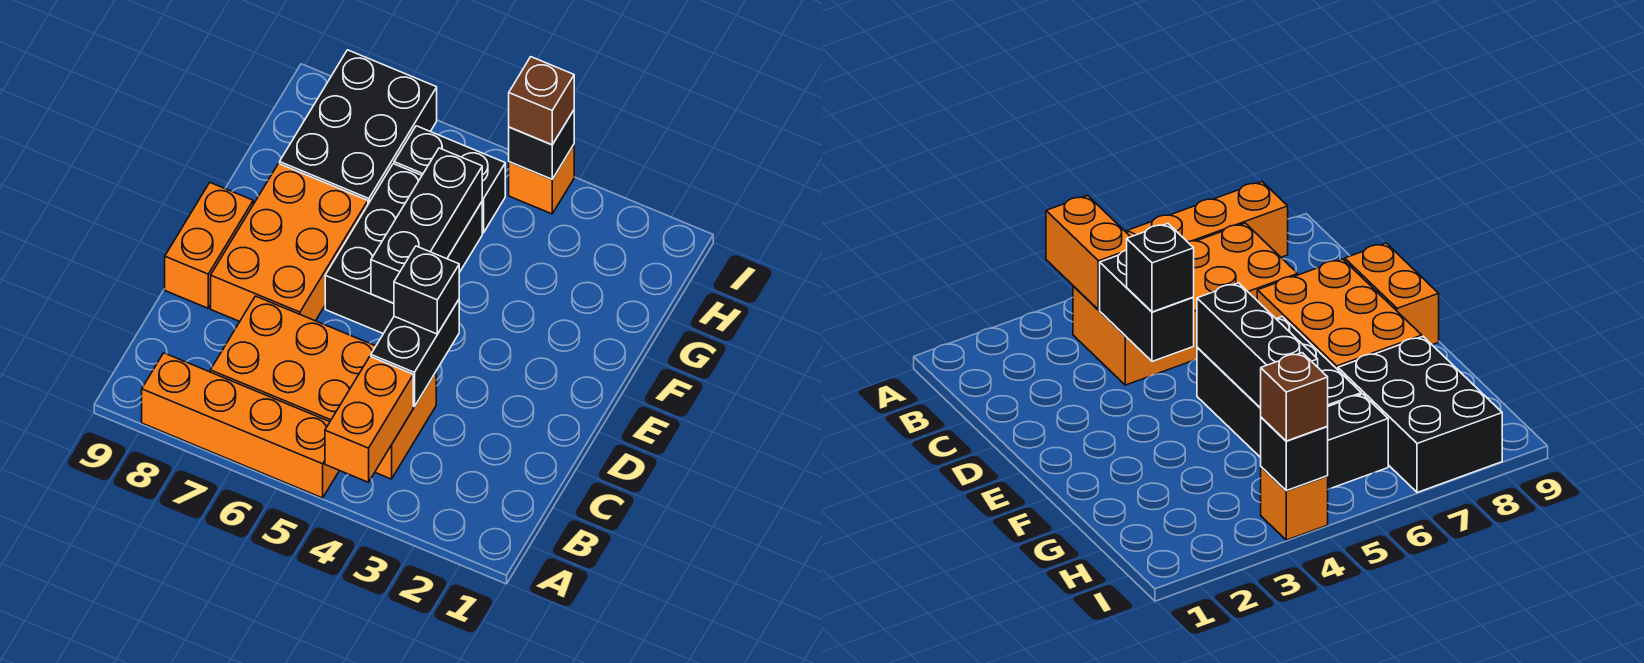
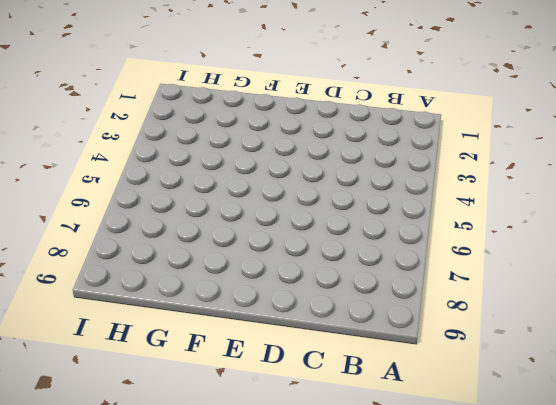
none -> orange brick A5:A8 level 1
none -> orange brick B4:C7 level 1
none -> orange brick D7:F8 level 1

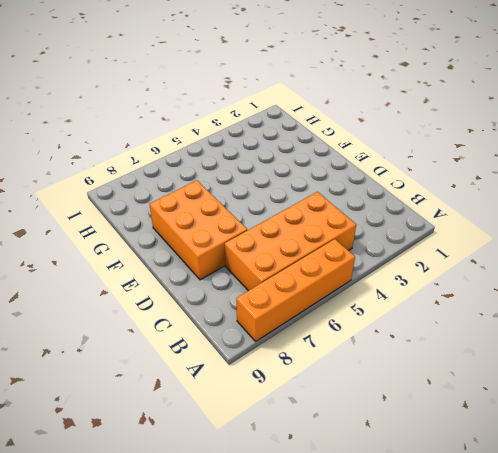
none -> orange brick D9:E9 level 1
none -> black brick E5:G6 level 1
none -> black brick G7:I8 level 1

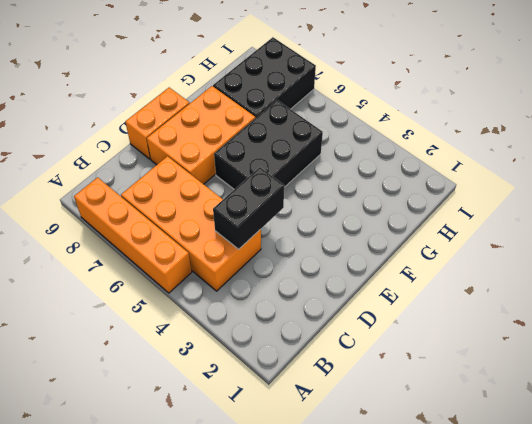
none -> black brick H5:H6 level 1
none -> orange brick I4 level 1
none -> orange brick A4:B4 level 2

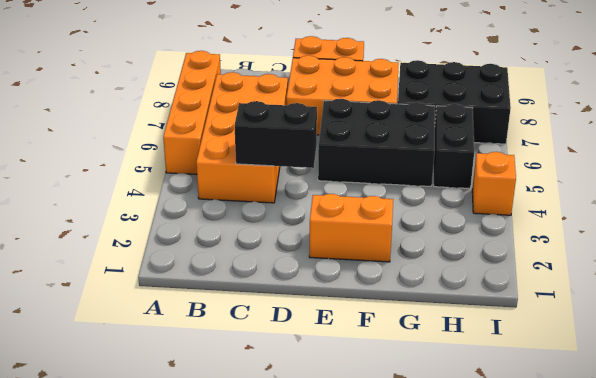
orange brick E2:F2 level 1 -> orange brick A4:B4 level 2
none -> black brick E5:G5 level 2
none -> black brick I4 level 2
none -> black brick D4 level 3

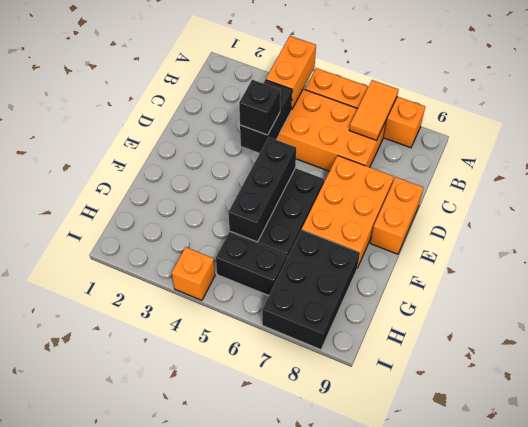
orange tile A7:B7 level 2 -> none
none -> black brick I4 level 2
none -> brown brick I4 level 3

